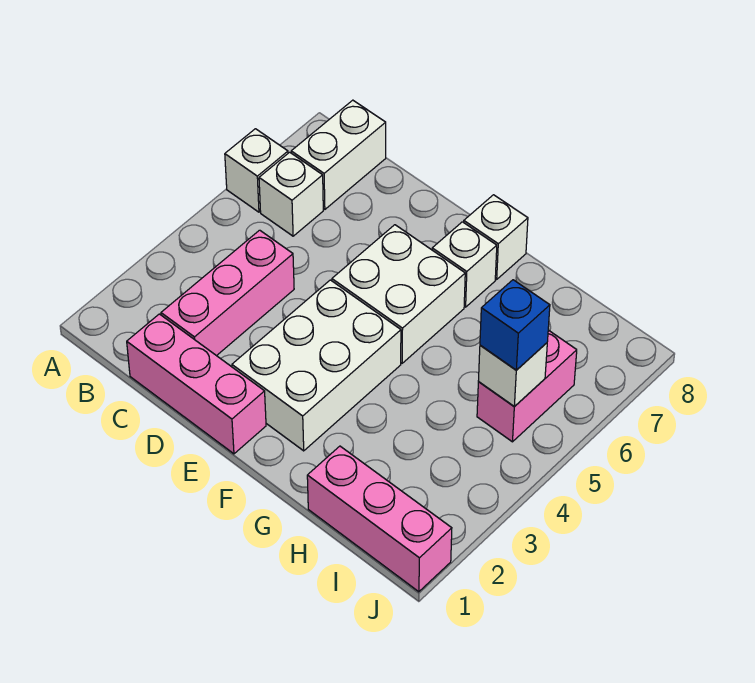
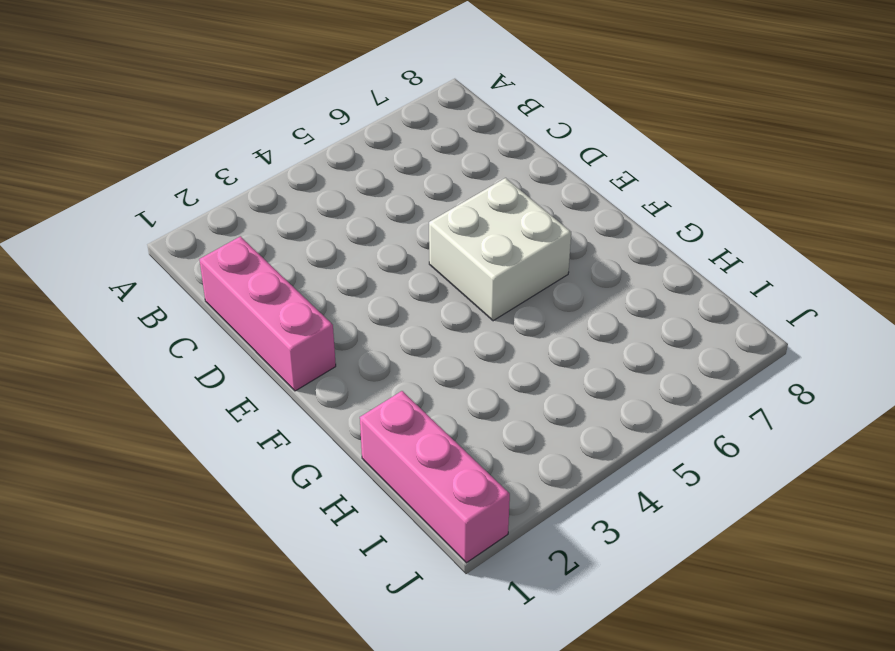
none -> white brick A6 level 1
none -> white brick B6 level 1
none -> white brick B7:B8 level 1

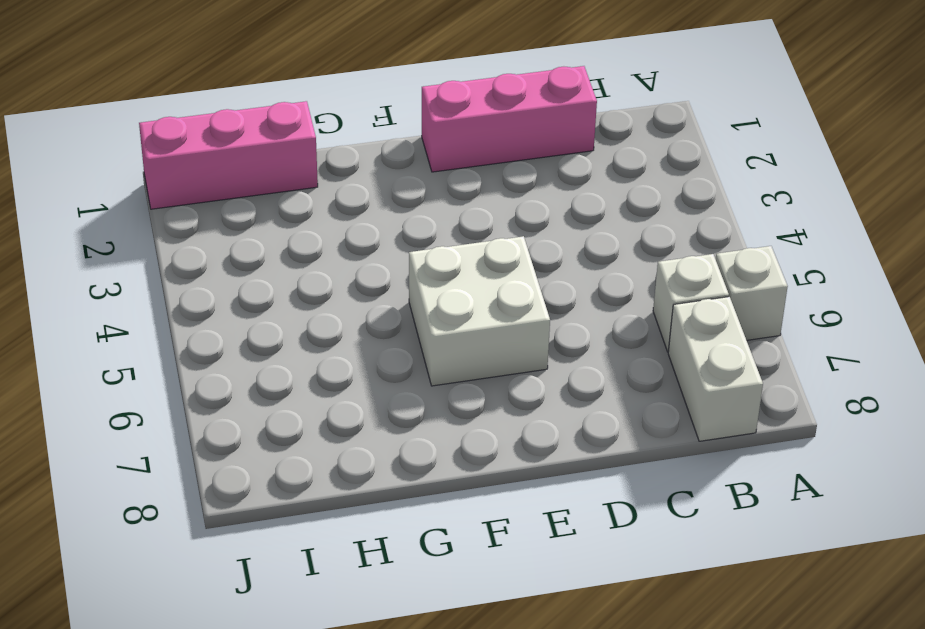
none -> pink brick C2:C4 level 1
none -> white brick E2:F4 level 1
none -> white brick F7 level 1

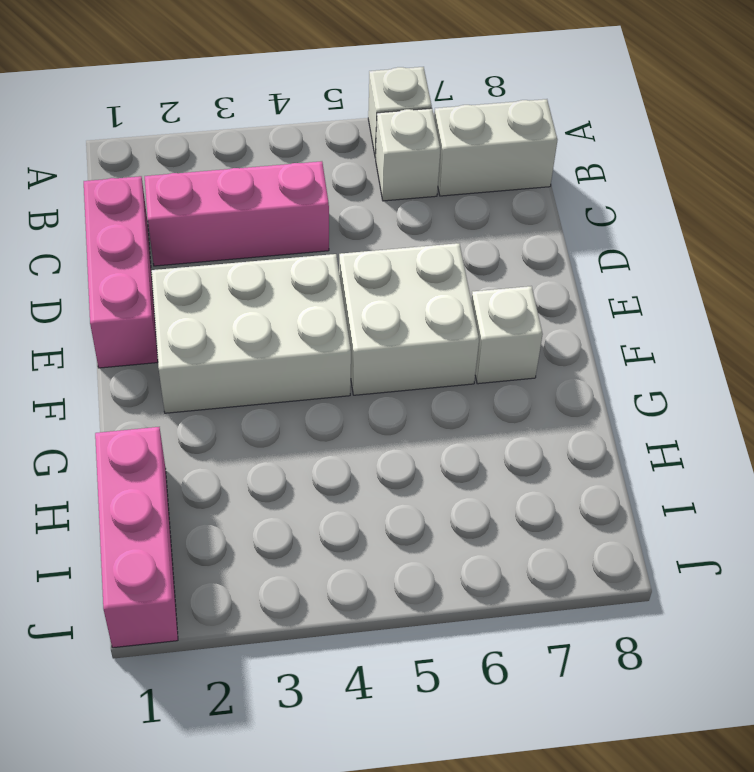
none -> white brick F8 level 1
none -> pink brick I5:I6 level 1
none -> white brick I5 level 2

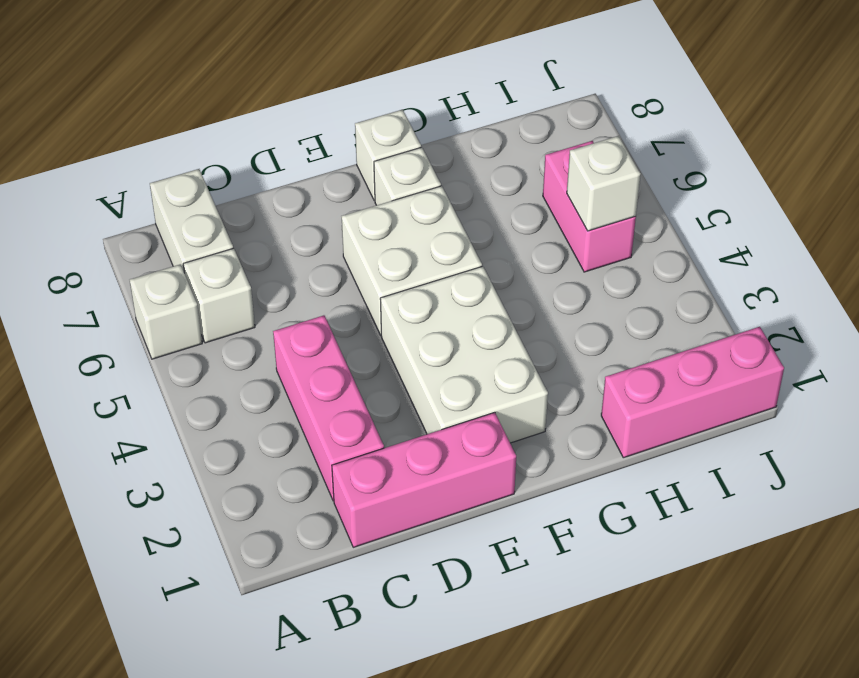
none -> blue brick I5 level 3

